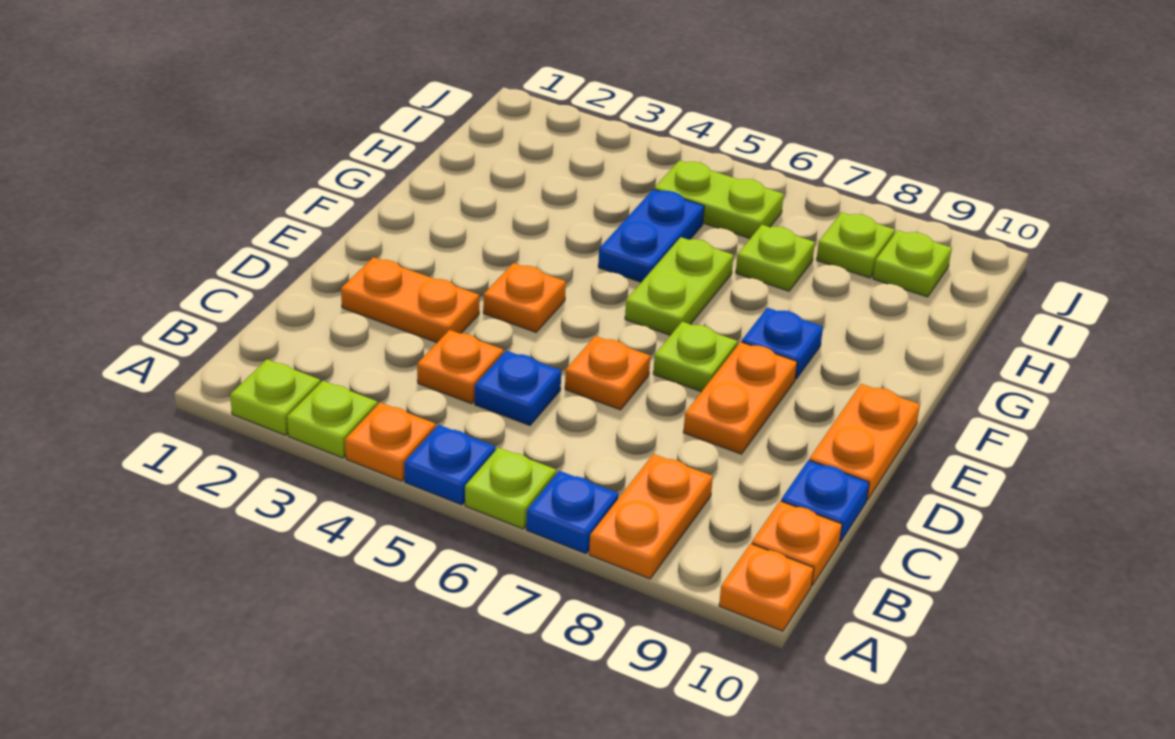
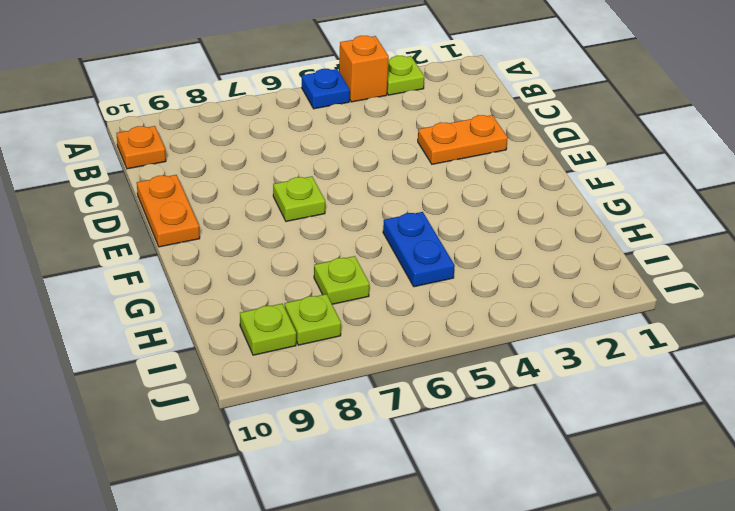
orange brick A4 level 1 -> orange plate A4 level 1
none -> lime plate A2 level 1
none -> lime plate A6 level 1
none -> blue plate A7 level 1

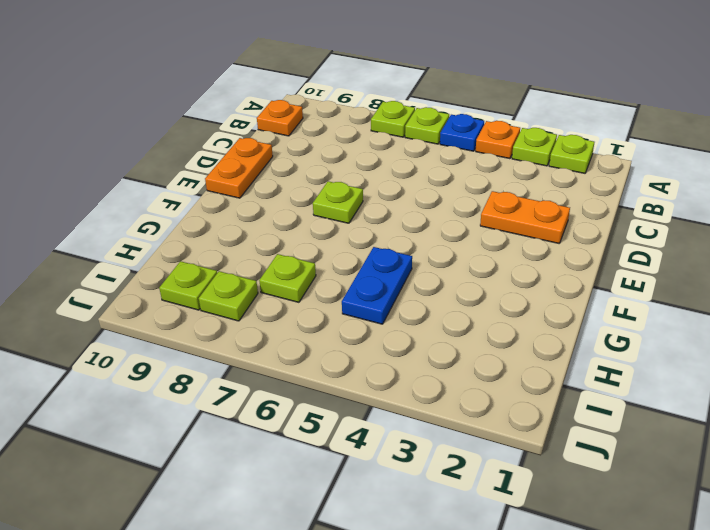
lime plate A7 level 1 -> blue plate A7 level 1
none -> orange plate A8:B8 level 1
none -> orange plate A10 level 1
none -> orange plate C4 level 1

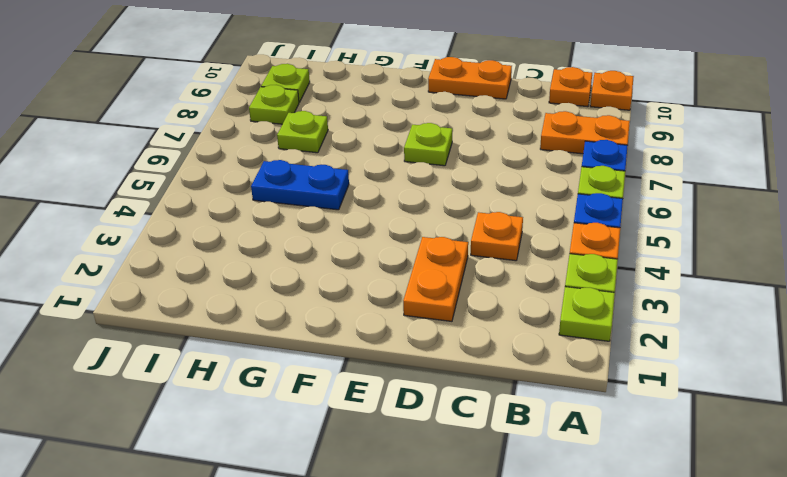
none -> blue plate C5 level 1
none -> blue plate C10 level 1
none -> orange plate D6 level 1

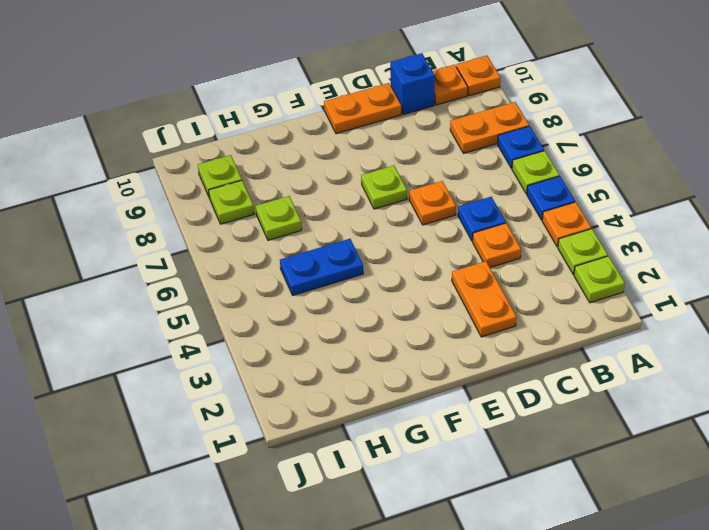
blue brick C10 level 1 -> blue plate C10 level 1
none -> orange plate D8:E8 level 1
none -> orange plate E4 level 1
none -> lime plate F6:G6 level 1

